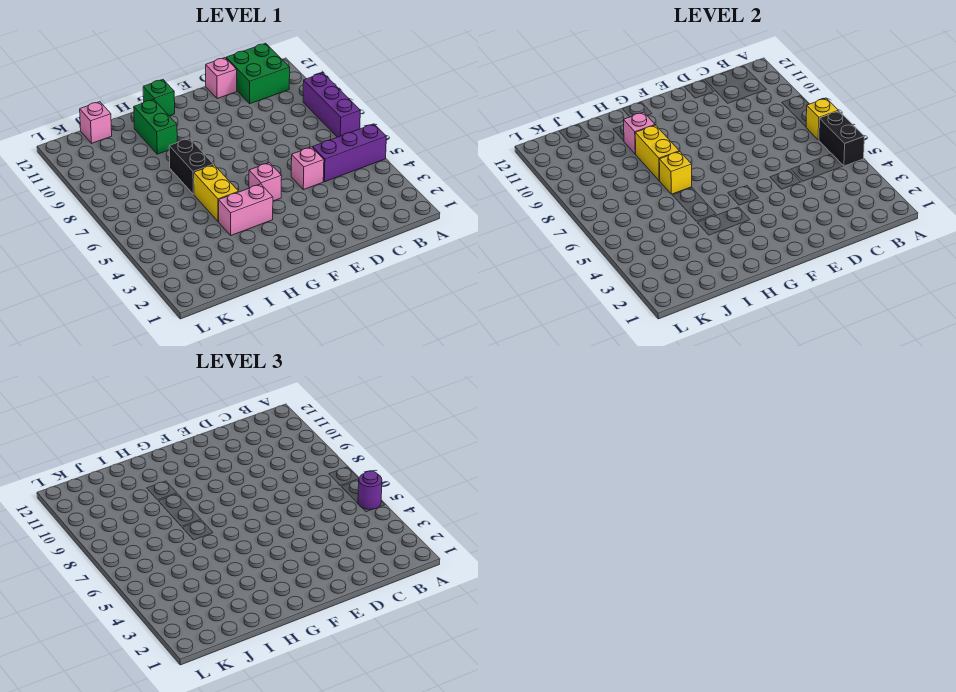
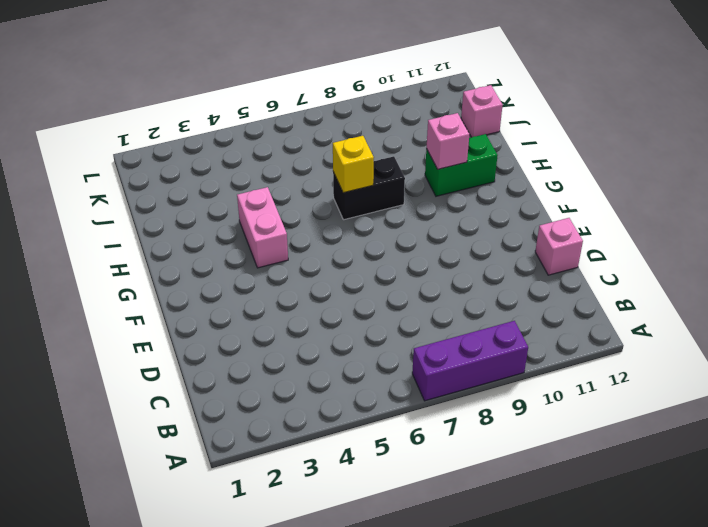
none -> purple brick A5:C5 level 1
none -> green brick B11:C12 level 1
none -> pink brick D5 level 1

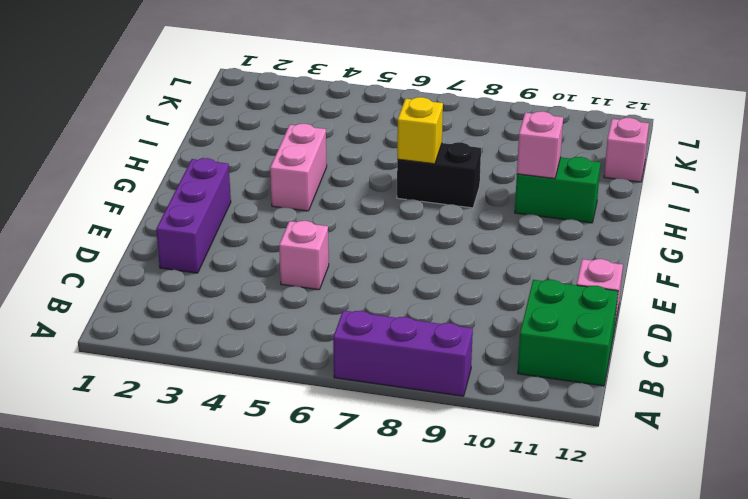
purple brick D2:F2 level 1 -> purple brick A5:C5 level 1
none -> pink brick F5 level 1
none -> green brick G12 level 1
none -> yellow brick H5:H6 level 1

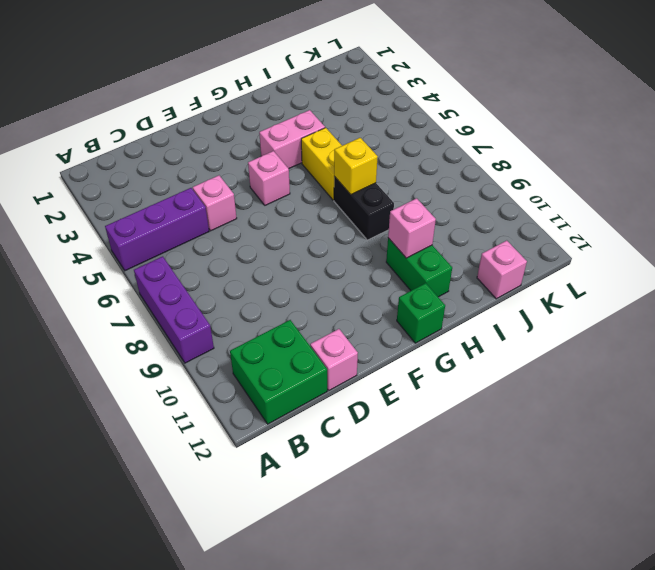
none -> black brick A5:A6 level 2
none -> yellow brick A7 level 2
none -> yellow brick H8:H9 level 2

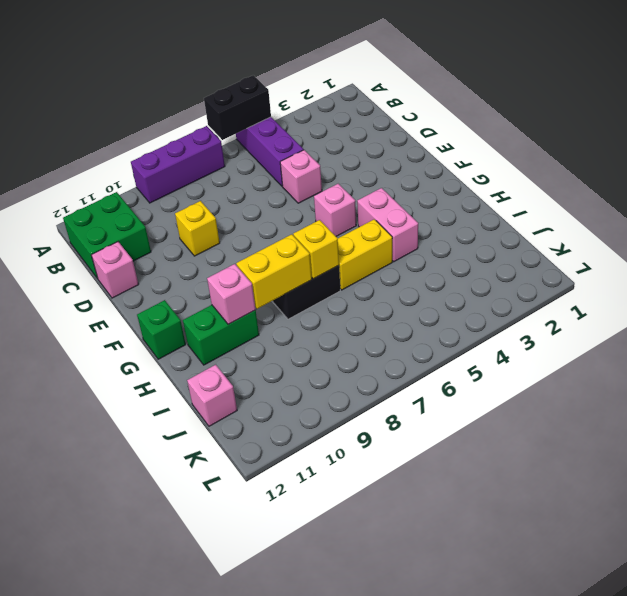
yellow brick D9 level 1 -> yellow brick A7 level 2
none -> purple round brick A5 level 3

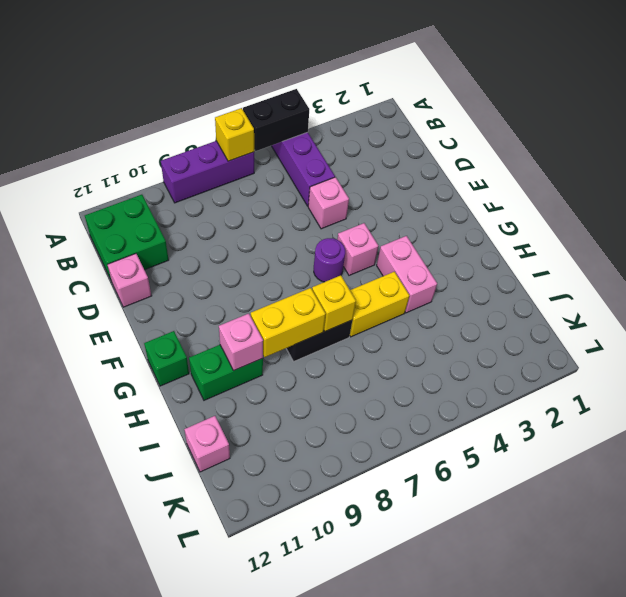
purple round brick F6 level 1 -> purple round brick A5 level 3

